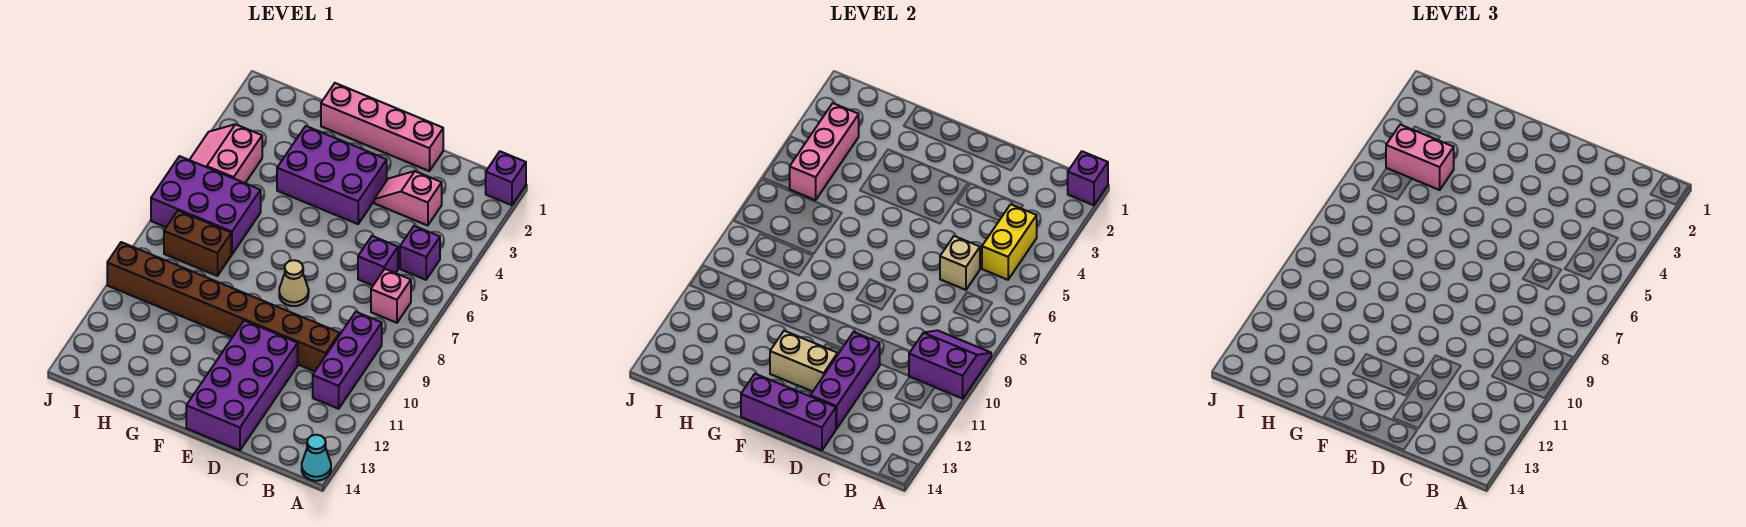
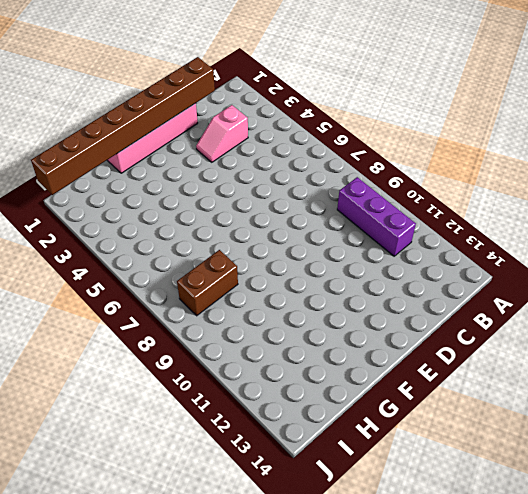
brown brick C1:J1 level 2 -> brown brick C10:J10 level 1
none -> purple brick A1 level 1
none -> cyan cone A14 level 1
none -> purple brick B5 level 1

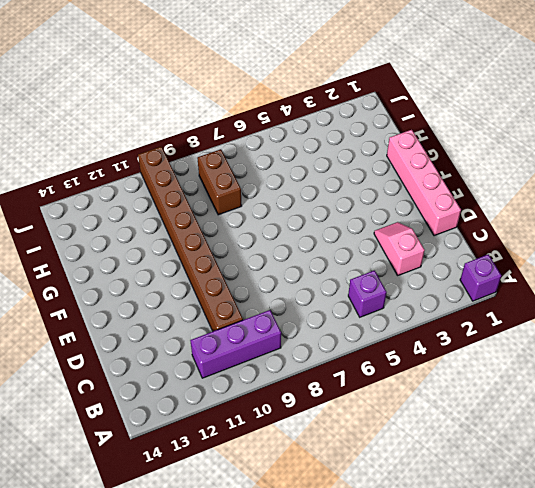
none -> cyan cone A14 level 1
none -> pink brick B7 level 1
none -> purple brick C6 level 1

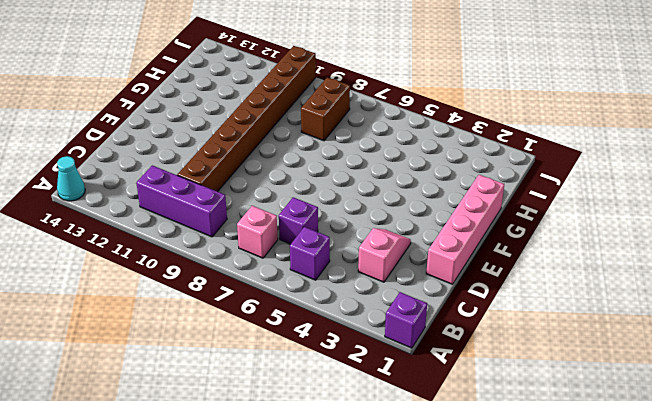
none -> purple brick D11:E14 level 1
none -> purple brick E3:G4 level 1
none -> tan cone E8 level 1

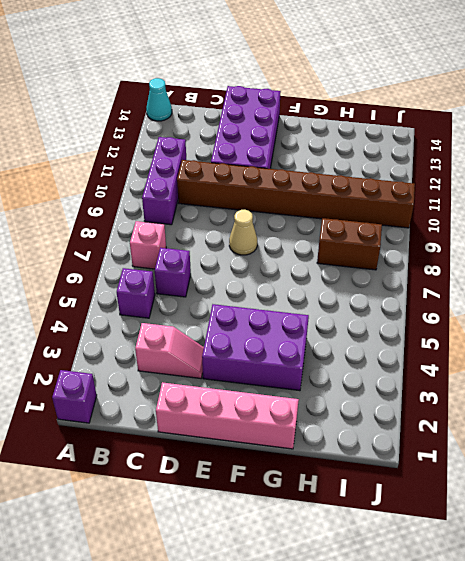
none -> purple brick H6:J7 level 1
none -> pink slope I4:J5 level 1 top I
none -> purple brick A1 level 2

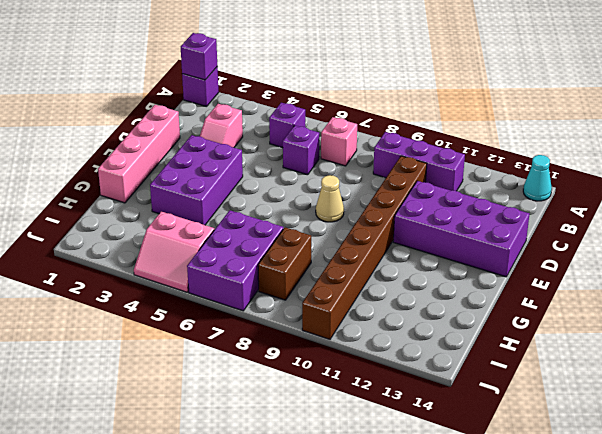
none -> purple slope A9:B10 level 2 top 10
none -> yellow brick B4:B5 level 2
none -> tan brick C6 level 2

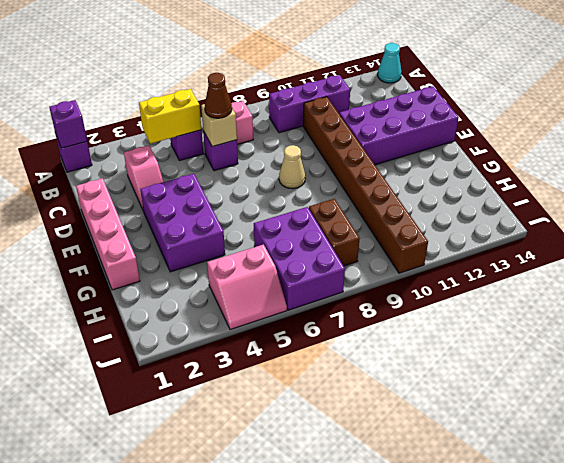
brown cone C6 level 3 -> none
none -> purple slope A9:B10 level 2 top 10
none -> purple brick D11:D13 level 2
none -> purple brick D14:F14 level 2

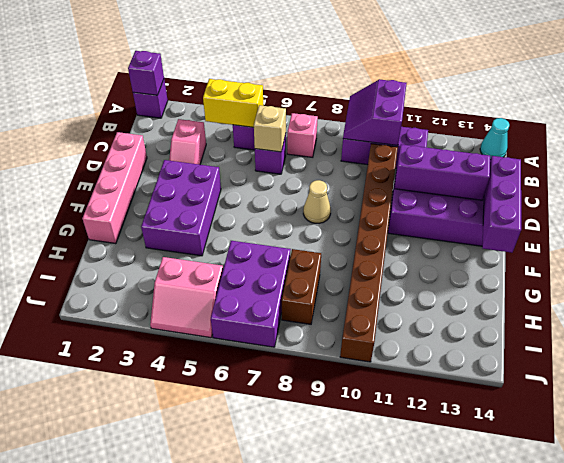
none -> tan brick E12:F12 level 2
none -> pink brick I3:I5 level 2
none -> pink brick H4:I4 level 3

